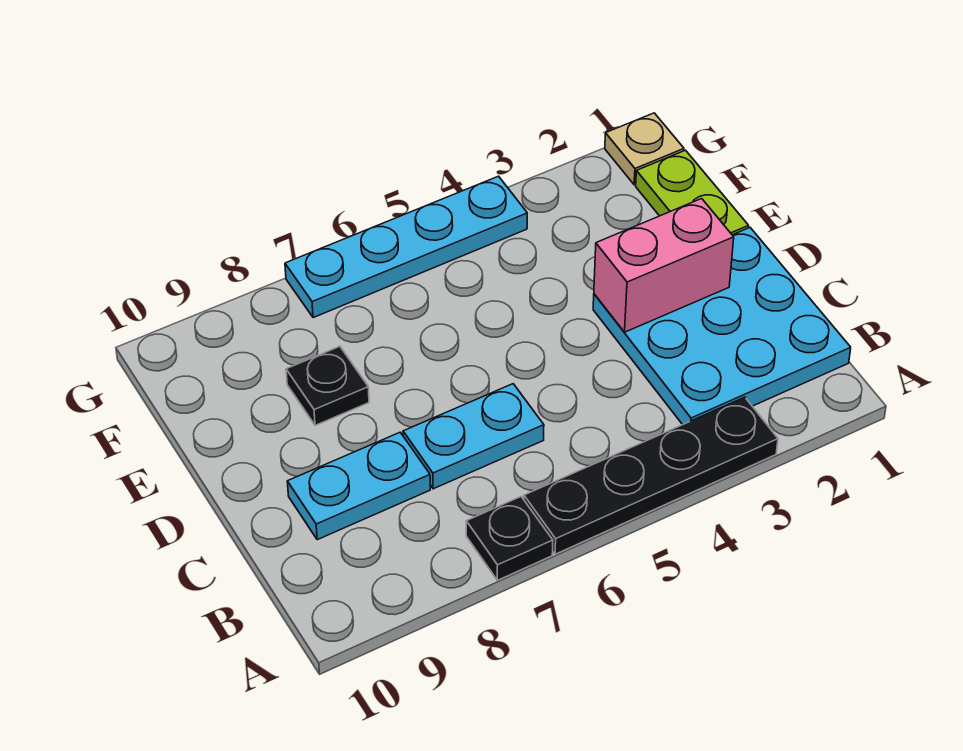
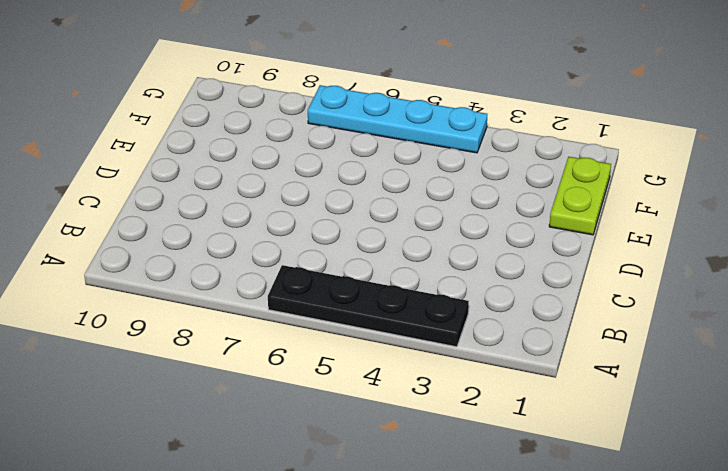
none -> black plate A7 level 1
none -> cyan plate B1:D3 level 1

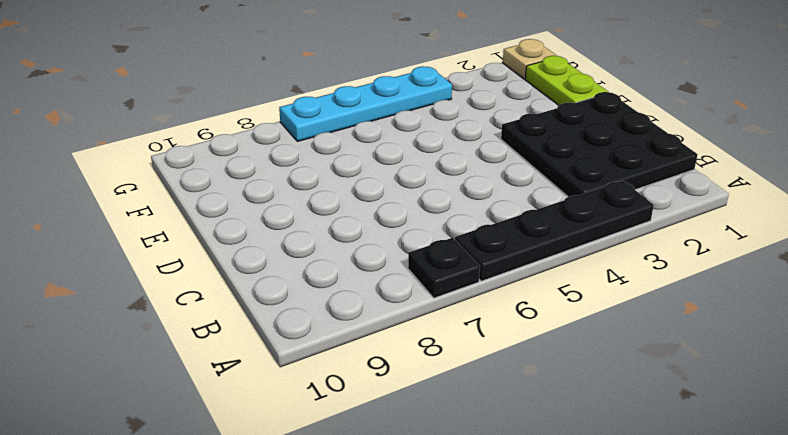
black plate B1:D3 level 1 -> cyan plate B1:D3 level 1
none -> cyan plate C6:C7 level 1
none -> cyan plate C8:C9 level 1

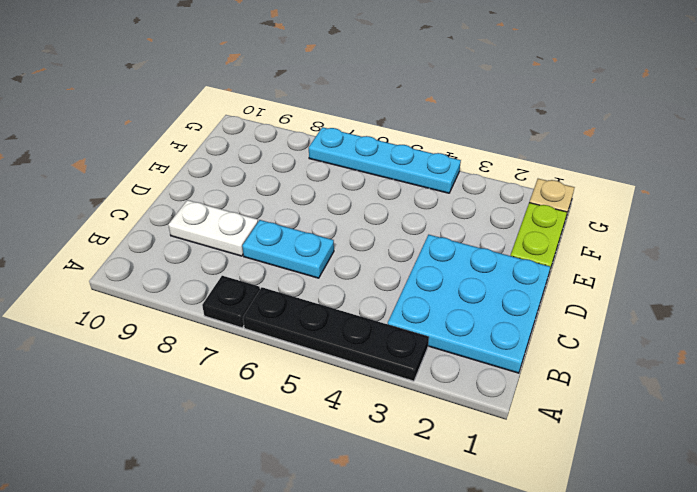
white plate C8:C9 level 1 -> cyan plate C8:C9 level 1
none -> black plate E8 level 1
none -> pink brick D2:D3 level 2

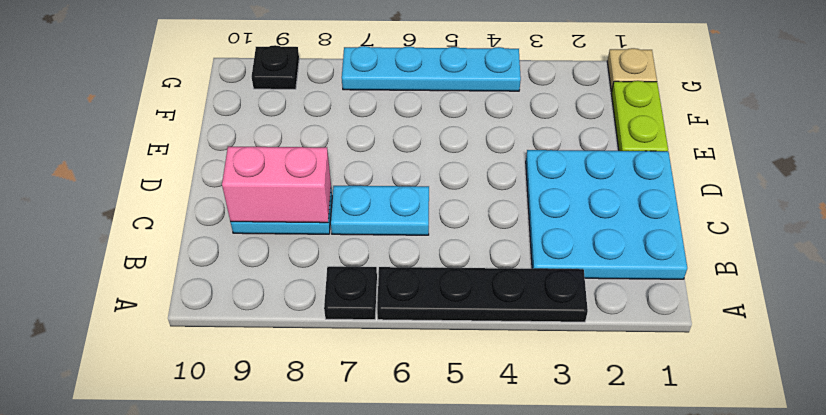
pink brick C8:C9 level 2 -> pink brick D2:D3 level 2
black plate G9 level 1 -> black plate E8 level 1

